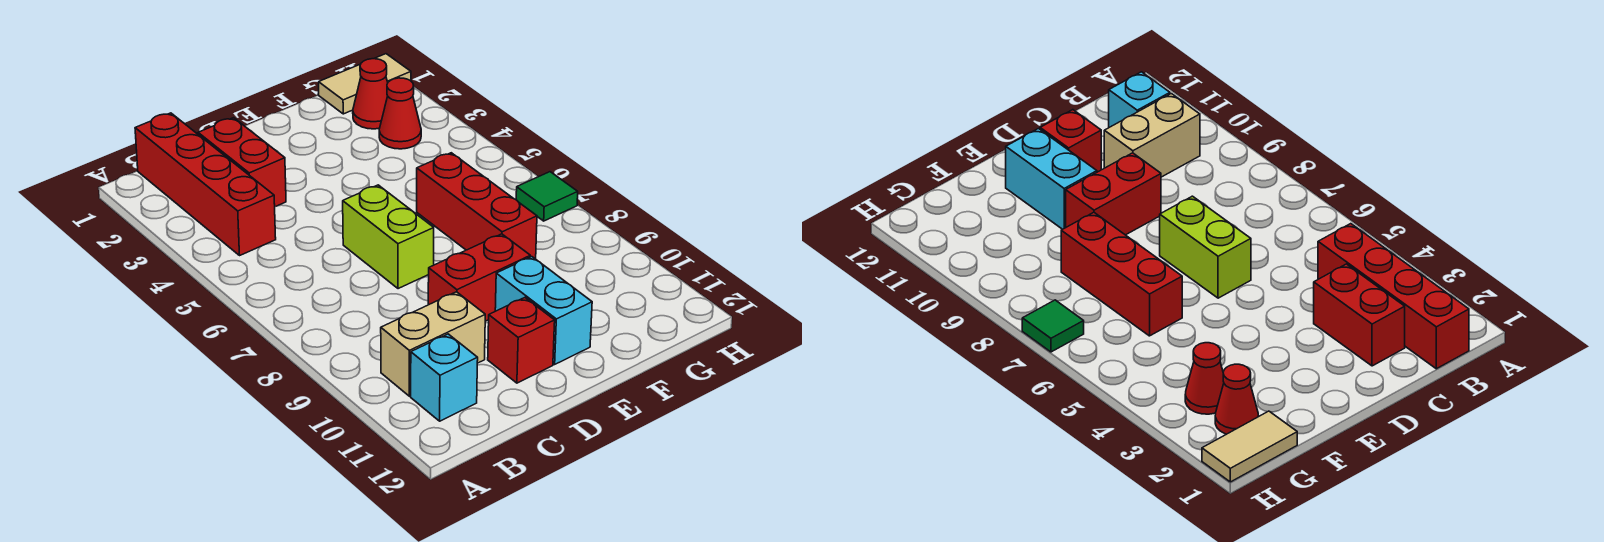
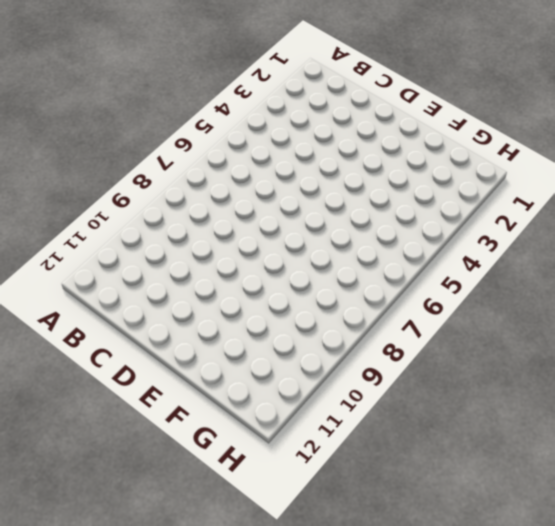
none -> red brick B1:B4 level 1
none -> tan brick B10:C10 level 1
none -> cyan brick B11 level 1

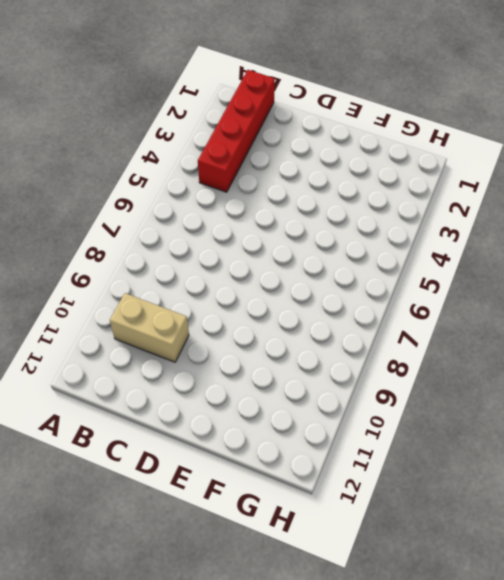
none -> cyan brick B11 level 1
none -> red brick C2:C3 level 1
none -> lime brick D6:D7 level 1

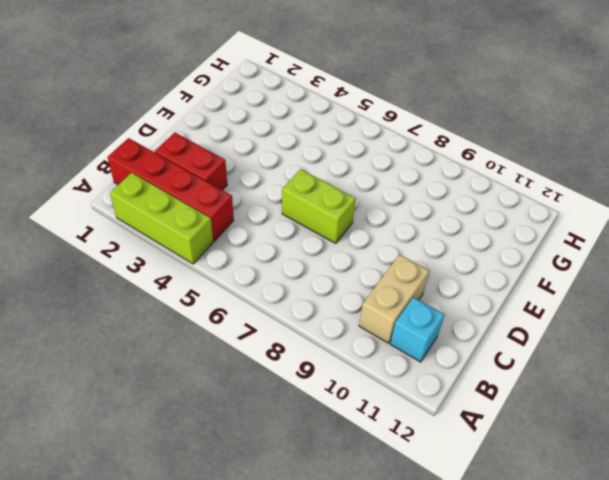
lime brick A2:A4 level 1 -> none
none -> red brick D9:E9 level 1
none -> red brick D11 level 1
none -> cyan brick E10:E11 level 1

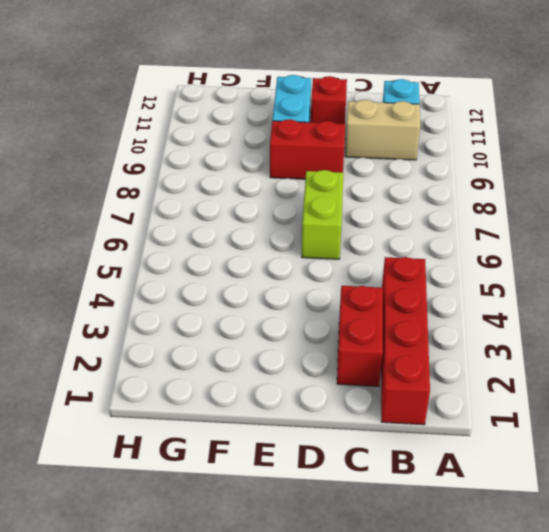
none -> red brick F6:F8 level 1
none -> tan tile G1:H1 level 1
none -> red cone G2 level 1

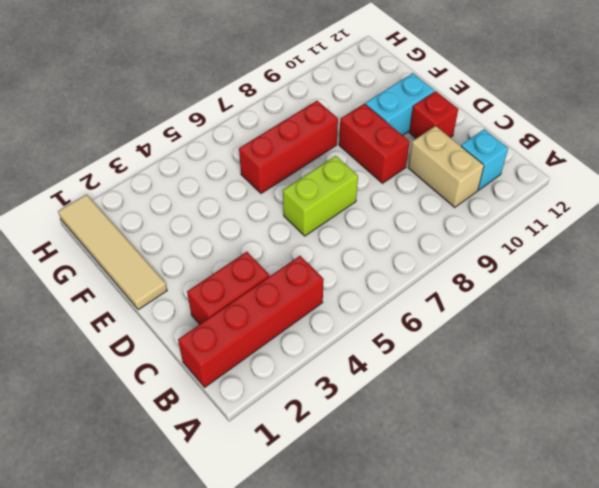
tan tile E1:H1 level 1 -> tan tile G1:H1 level 1
none -> red cone G2 level 1
none -> red cone G3 level 1
none -> green tile H7 level 1

